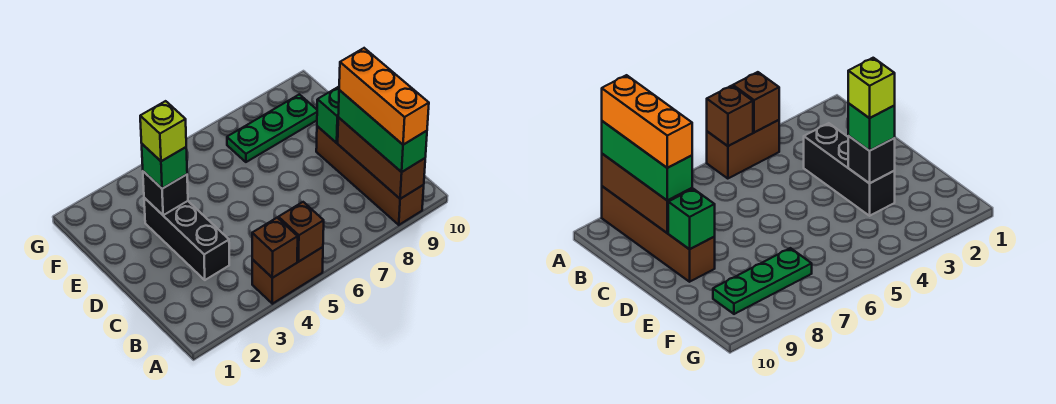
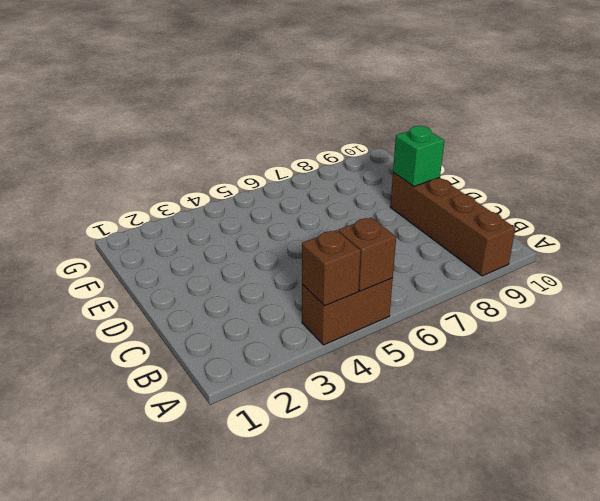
none -> black brick C3:E3 level 1
none -> green plate F7:F9 level 1
none -> brown brick A9:C9 level 2

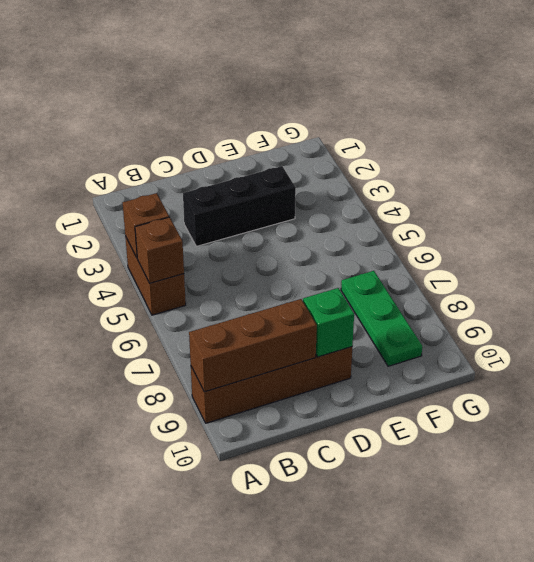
none -> black brick E3 level 2
none -> green brick A9:C9 level 3
none -> green brick E3 level 3

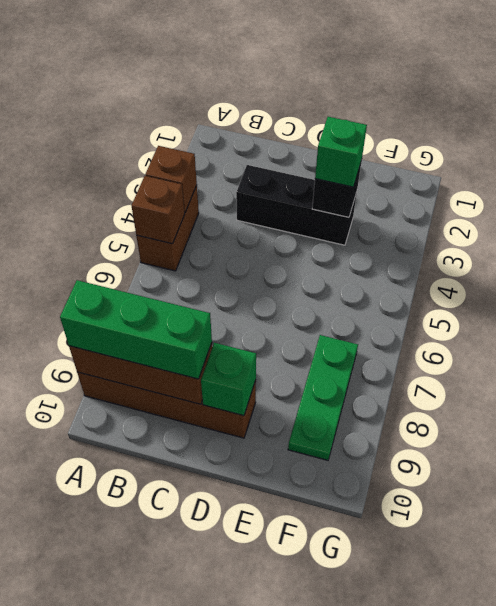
none -> orange brick A9:C9 level 4
none -> lime brick E3 level 4

